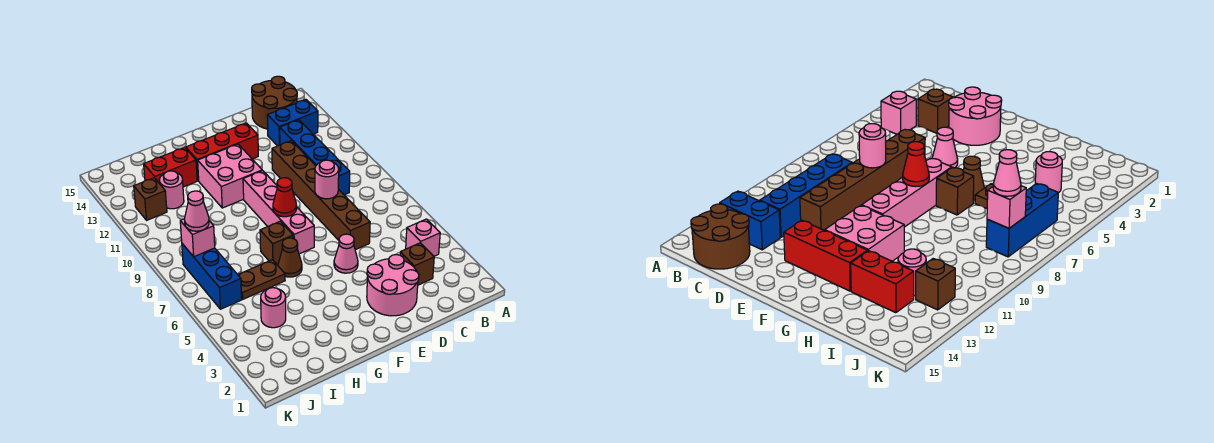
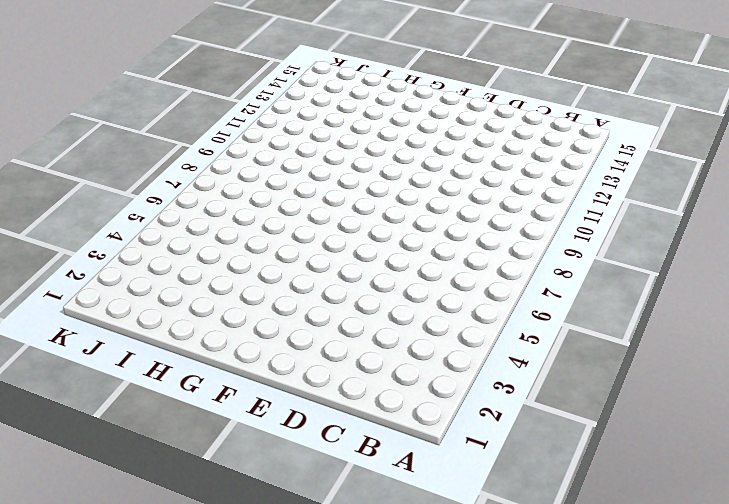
none -> pink brick B4 level 1
none -> blue brick B13:C13 level 1
none -> brown round brick B14:C15 level 1

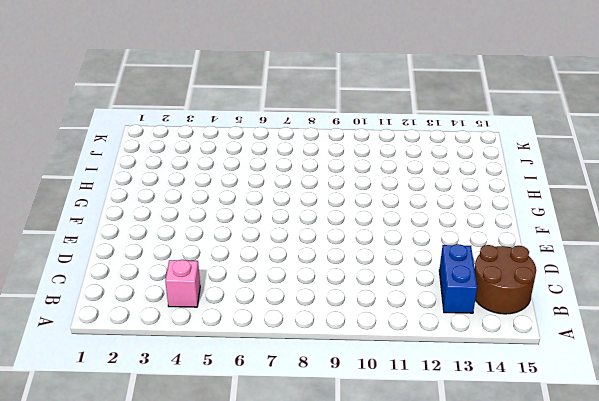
none -> brown brick C3 level 1
none -> blue brick C9:C12 level 1
none -> pink round brick D2:E3 level 1

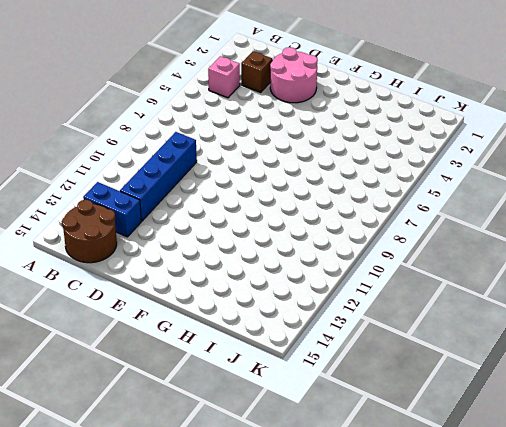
none -> brown brick D6:D11 level 1
none -> pink cone E5 level 1
none -> red brick E13:G13 level 1

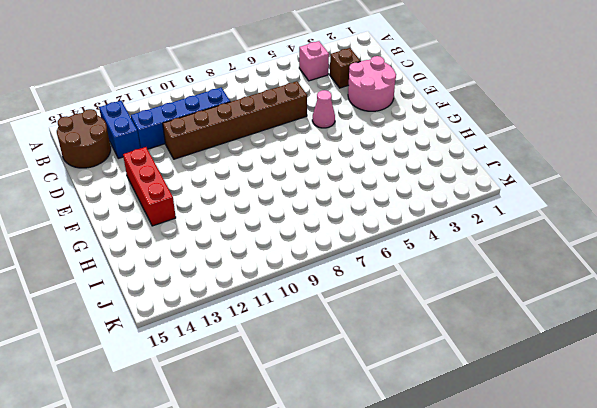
none -> pink brick F7:F10 level 1
none -> pink brick F11:G12 level 1
none -> brown cone G6 level 1

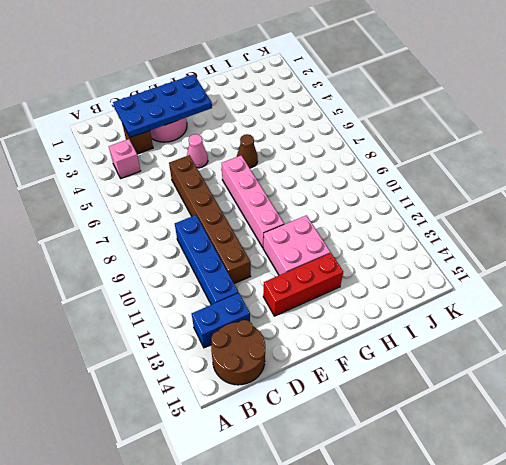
blue plate C2:F3 level 2 -> none
none -> brown brick G7 level 1
none -> brown plate H6:I6 level 1
none -> red brick H13:I13 level 1

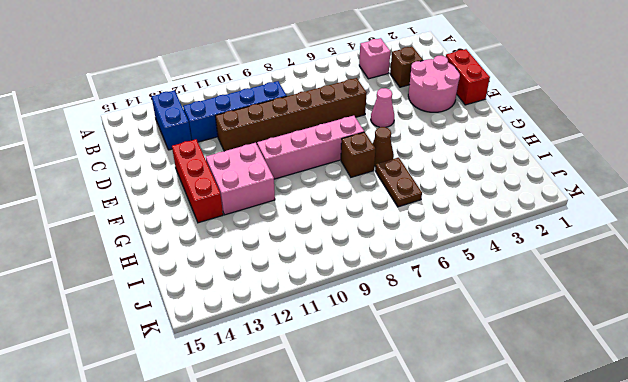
red brick D1:E1 level 1 -> red brick H13:I13 level 1
none -> brown round brick B14:C15 level 1
none -> pink round brick I4 level 1
none -> pink round brick I12 level 1

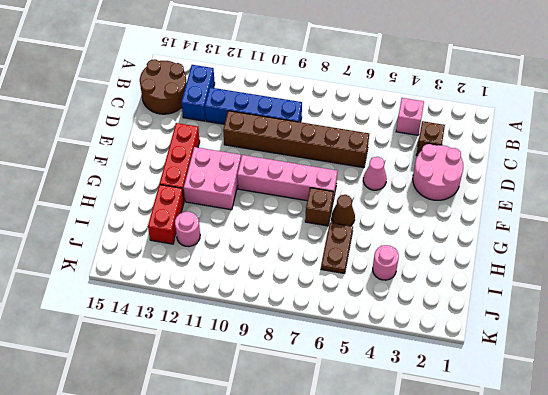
none -> blue brick J6:J8 level 1
none -> brown brick J12 level 1
none -> pink round brick D8 level 2

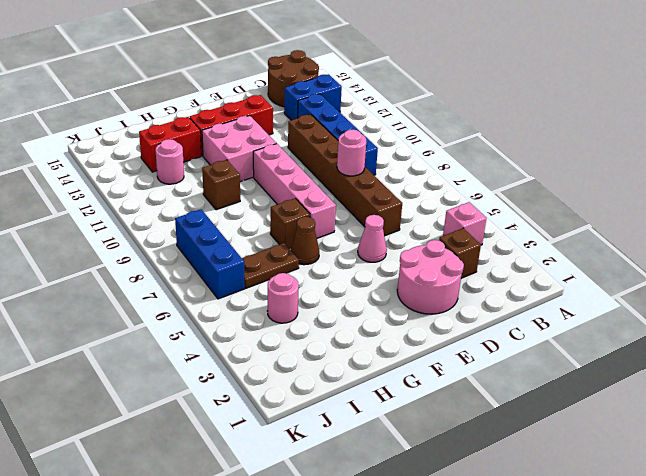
brown brick H10 level 1 -> brown brick J12 level 1
none -> red cone F8 level 2
none -> pink brick J8 level 2
none -> pink cone J8 level 3

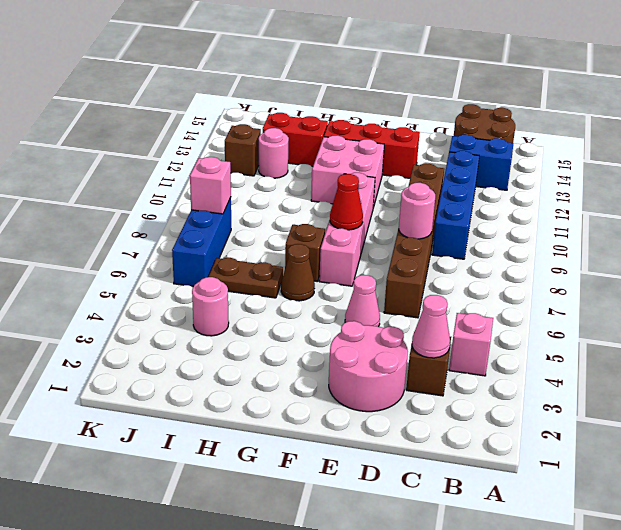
pink cone C3 level 2 -> pink cone J8 level 3

